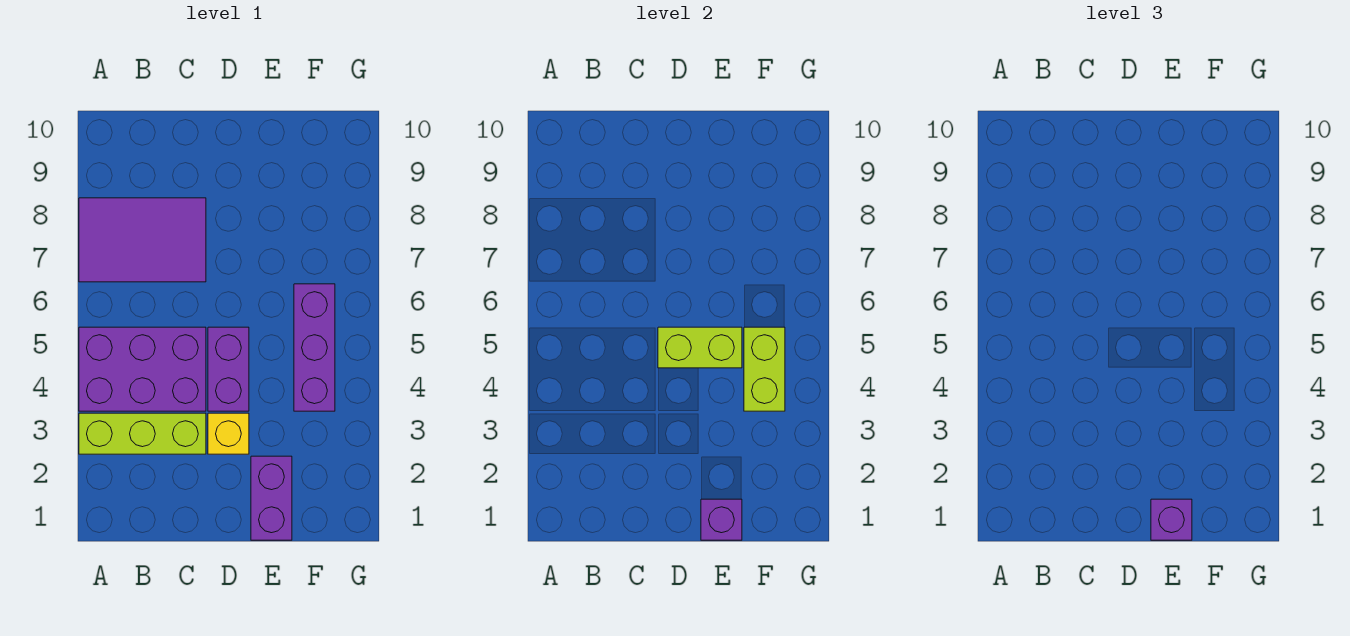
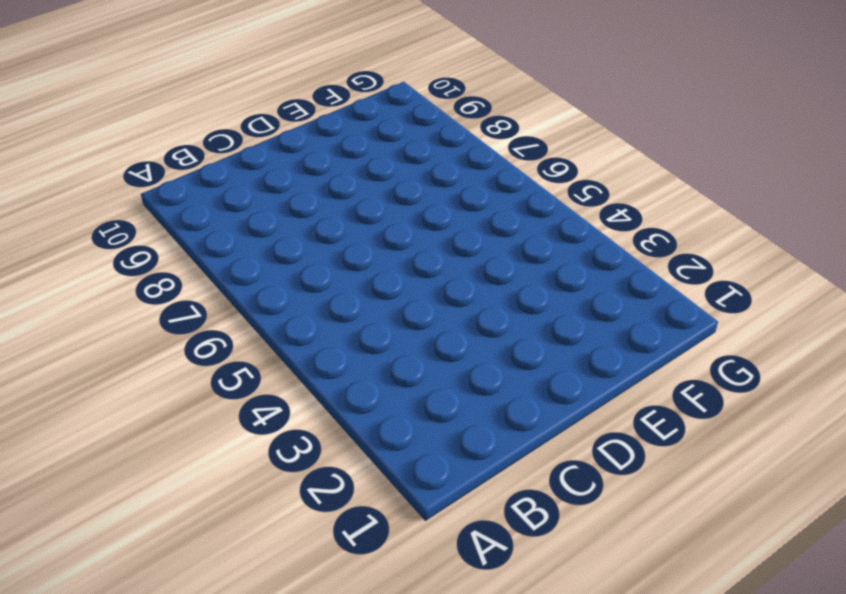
none -> lime brick A3:C3 level 1
none -> purple brick A4:C5 level 1

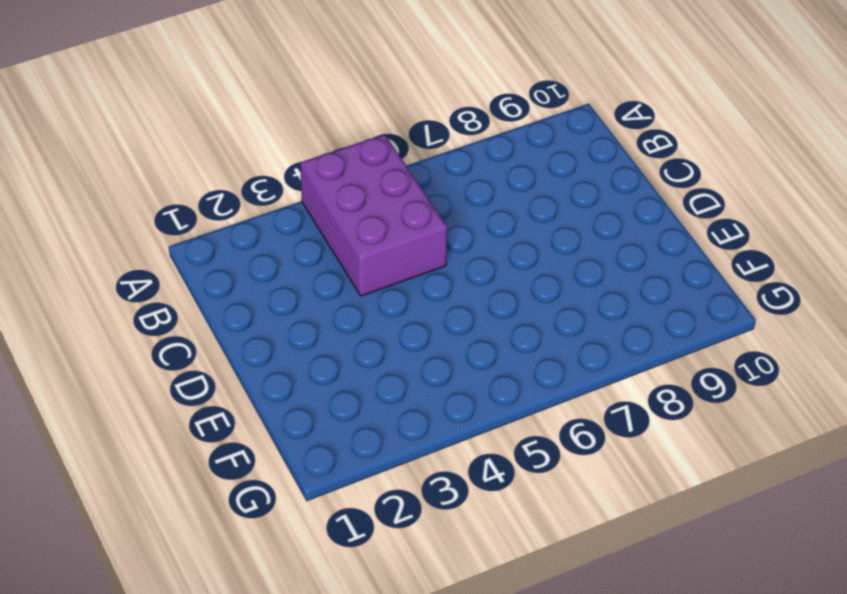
none -> lime brick A3:C3 level 1
none -> purple tile A7:C8 level 1

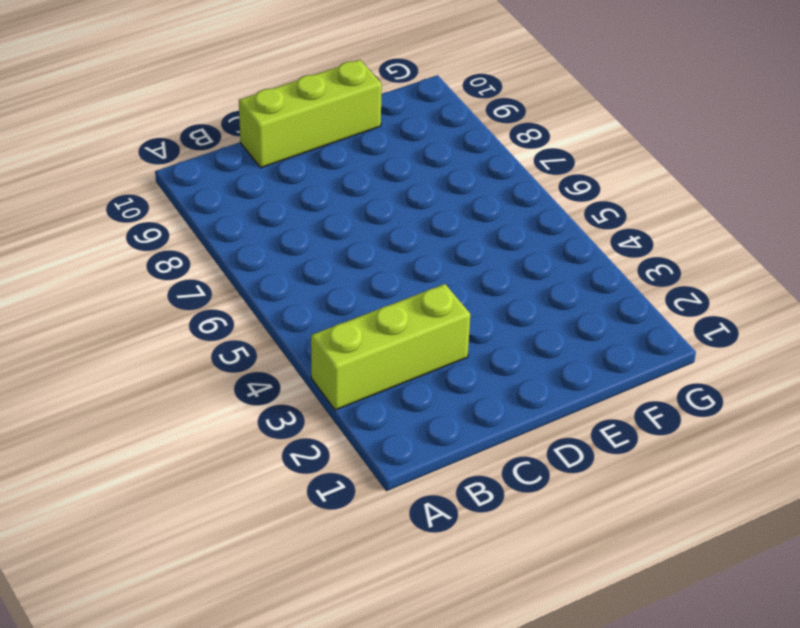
lime brick C10:E10 level 1 -> none
none -> purple brick A4:C5 level 1
none -> purple tile A7:C8 level 1

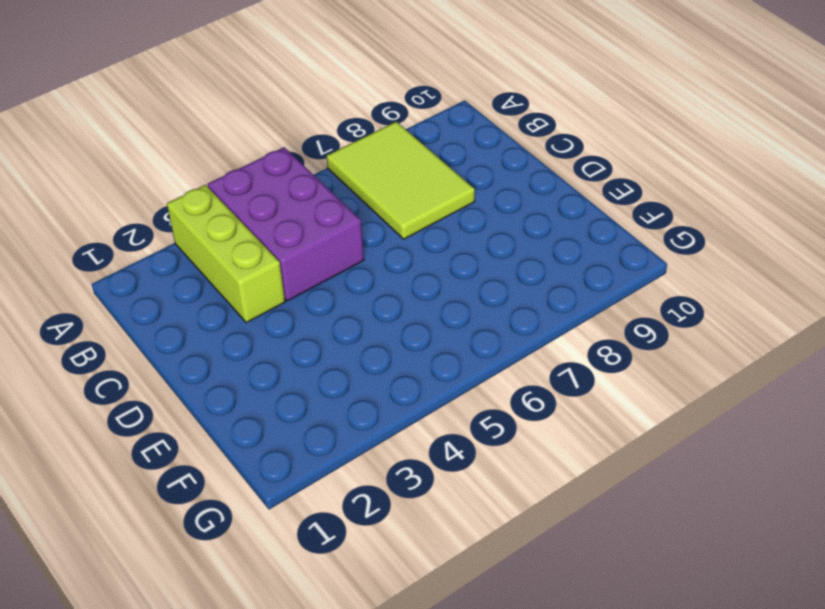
lime tile A7:C8 level 1 -> purple tile A7:C8 level 1
none -> yellow brick D3 level 1
none -> purple brick D4:D5 level 1

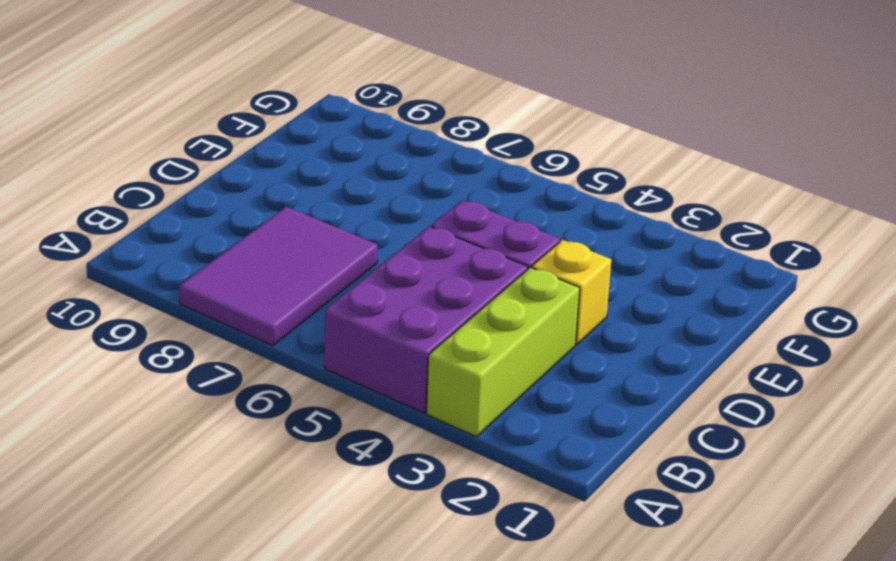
none -> purple brick E1:E2 level 1
none -> purple brick F4:F6 level 1

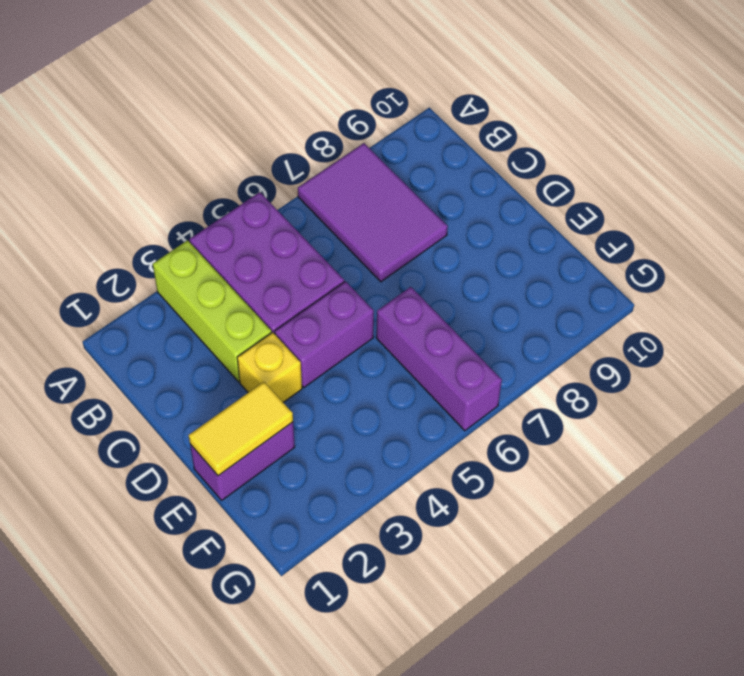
yellow tile E1:E2 level 2 -> purple brick E1 level 2
purple brick E6:G6 level 1 -> purple brick F4:F6 level 1
none -> lime brick D5:E5 level 2
none -> lime brick F4:F5 level 2

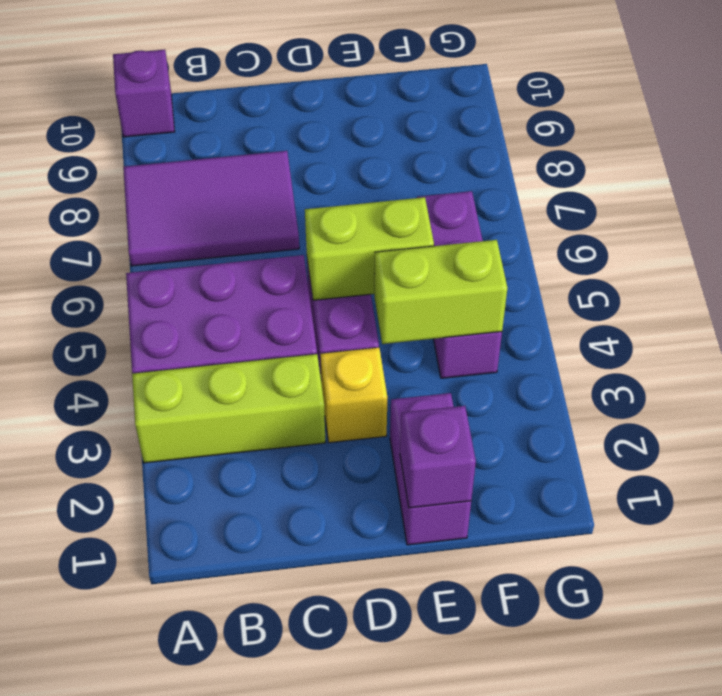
purple brick A10 level 1 -> purple brick E1 level 3
lime brick E4:F4 level 2 -> lime brick F4:F5 level 2

